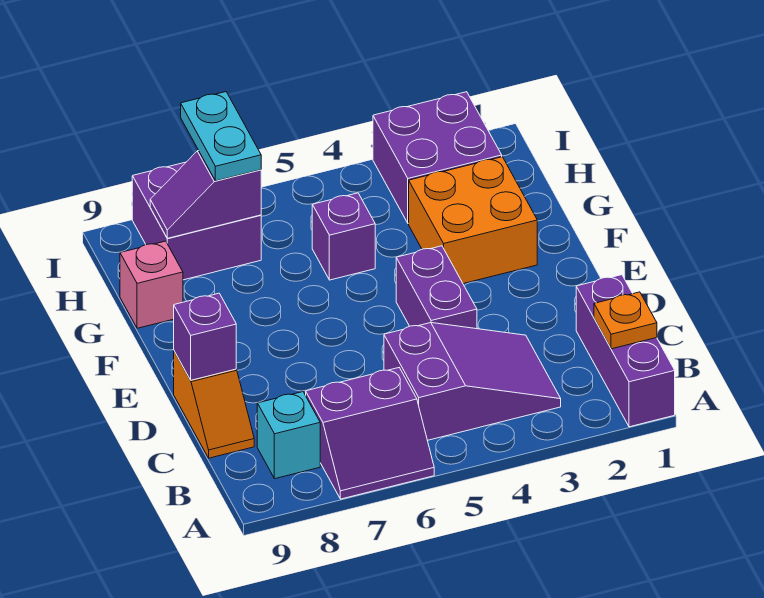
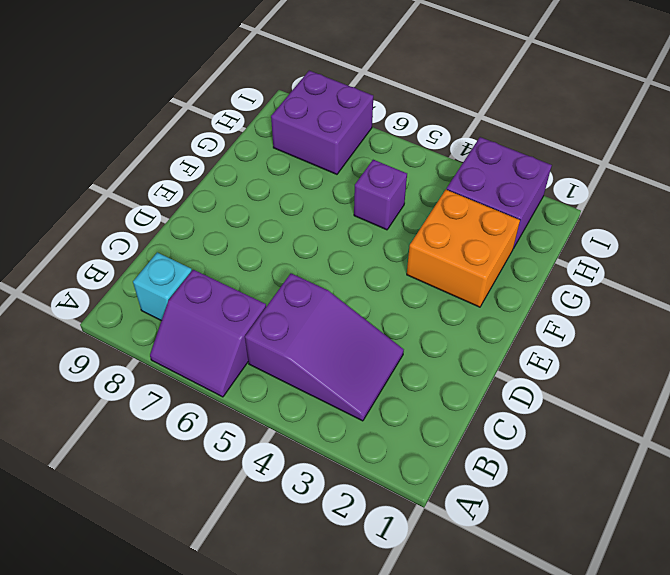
none -> purple brick A1:C1 level 1
none -> orange slope C9:D9 level 1 top D
none -> purple brick D4:E4 level 1

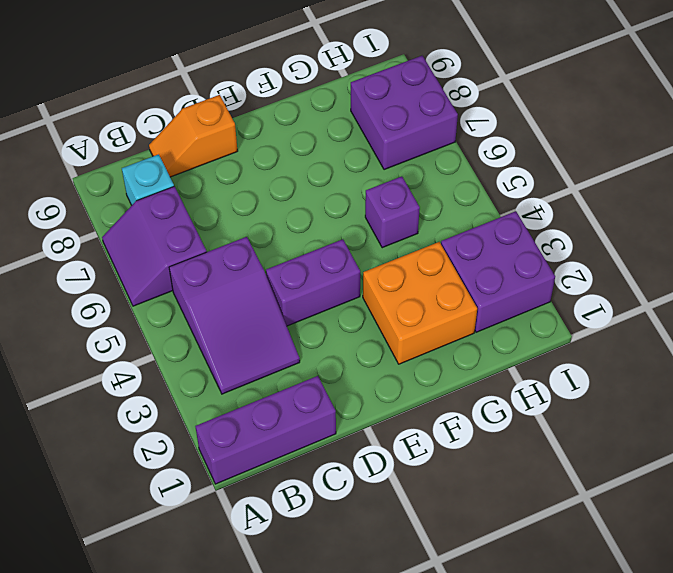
none -> pink brick G9 level 1
none -> orange plate B1 level 2
none -> purple brick D9 level 2

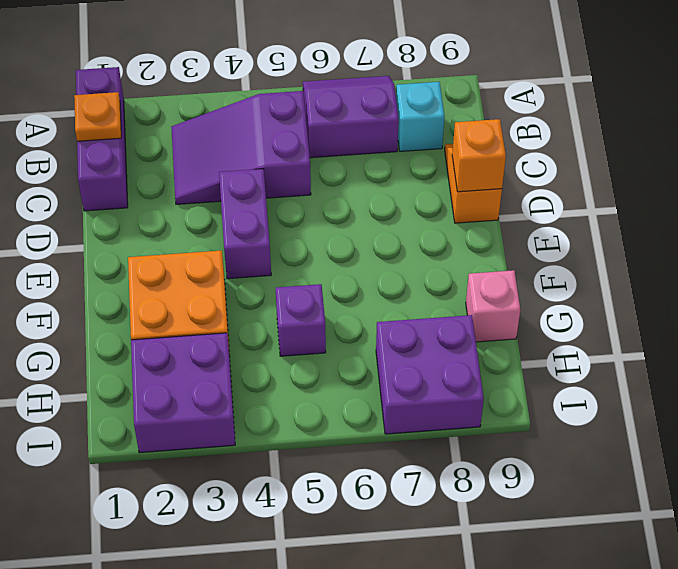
orange brick D9 level 2 -> purple brick D9 level 2
none -> purple slope H7:H8 level 2 top 7
none -> cyan plate H7:I7 level 3

